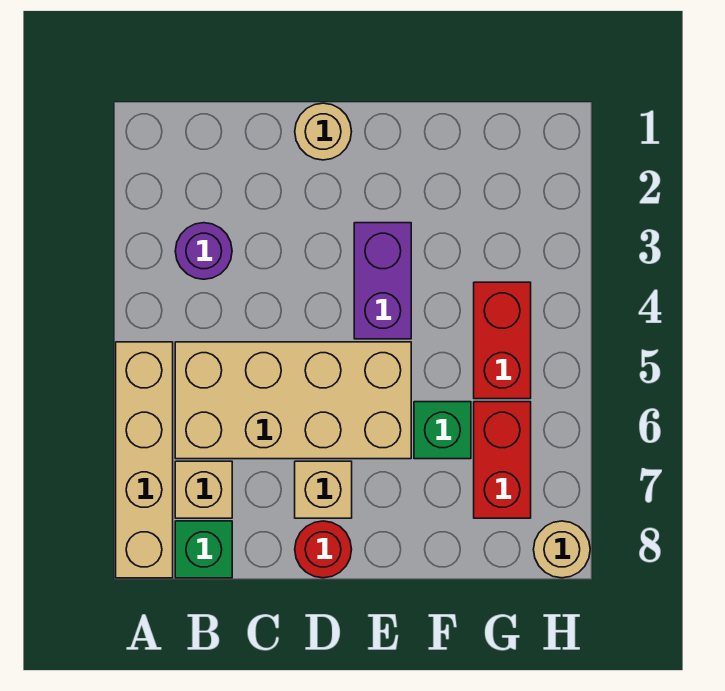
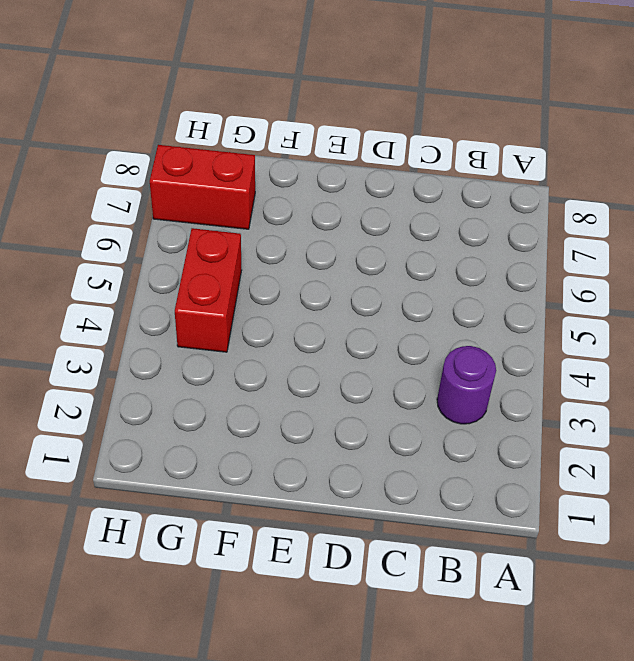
red brick G7:H7 level 1 -> red brick G6:G7 level 1
none -> tan brick A5:A8 level 1
none -> tan brick B5:E6 level 1
none -> tan brick B7 level 1

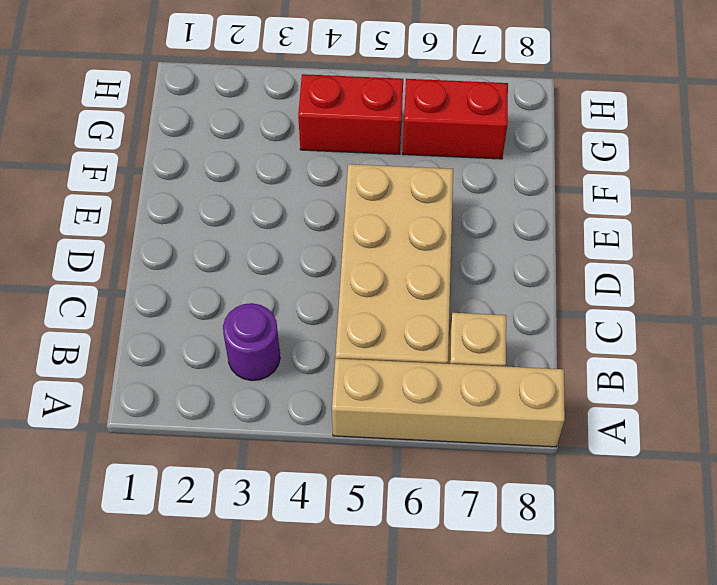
none -> green brick B8 level 1
none -> tan round brick D1 level 1
none -> tan brick D7 level 1

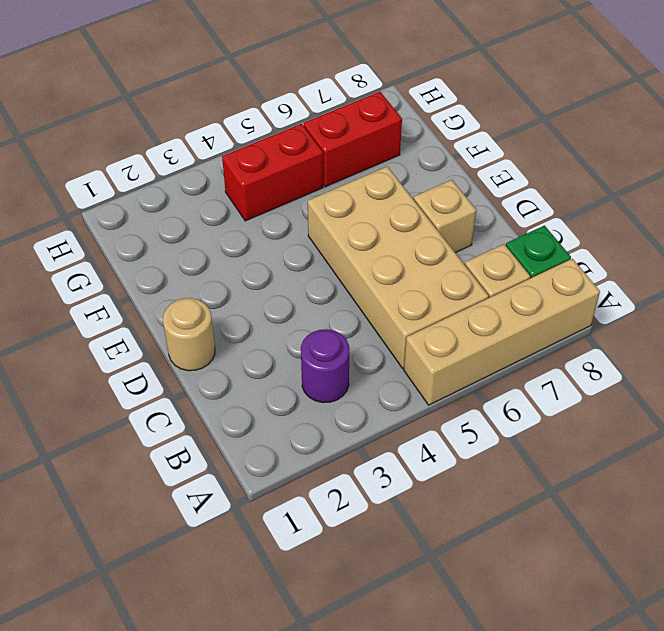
none -> red round brick D8 level 1
none -> purple brick E3:E4 level 1
none -> green brick F6 level 1

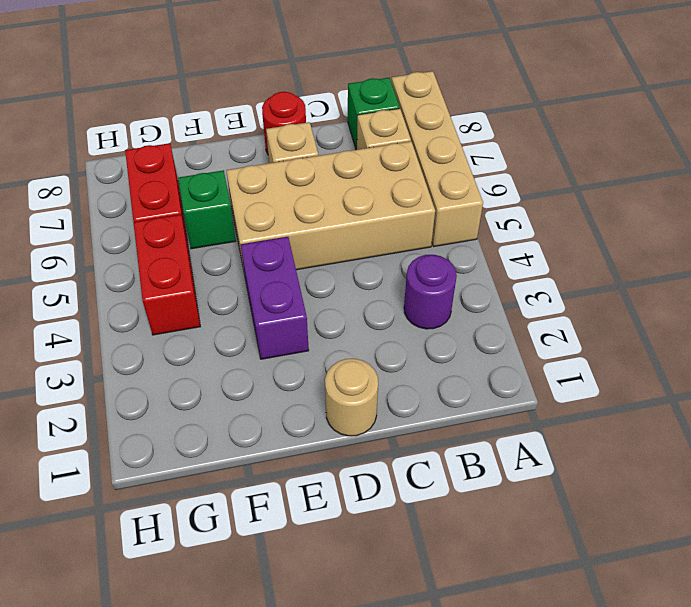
none -> tan round brick H8 level 1

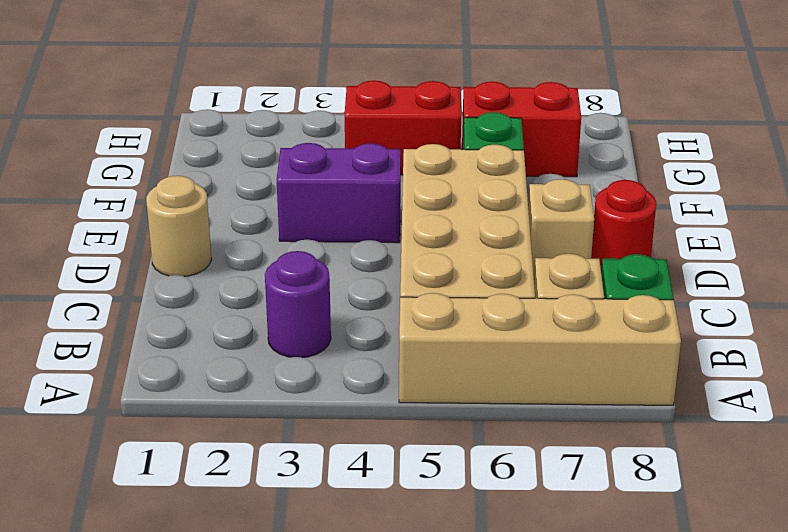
none -> tan round brick H8 level 1

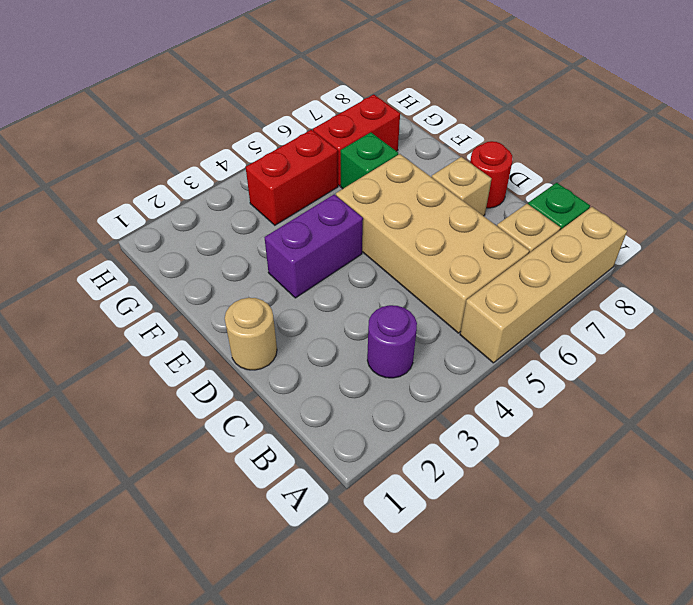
none -> tan round brick H8 level 1

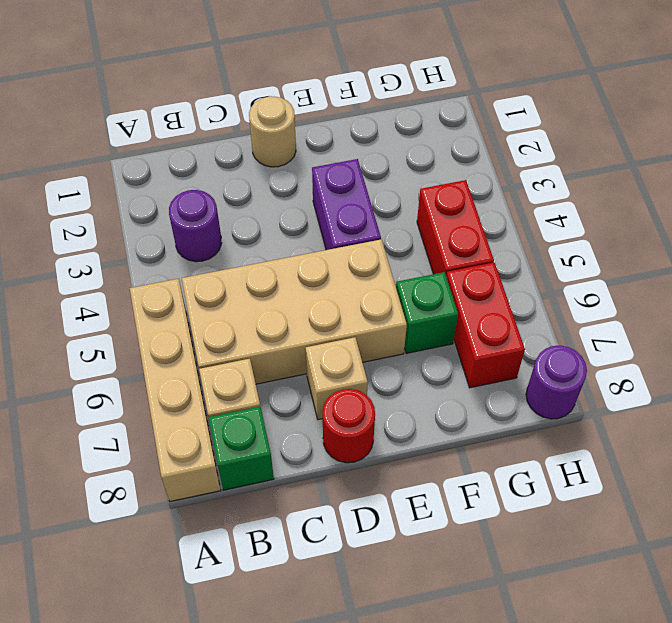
purple round brick H8 level 1 -> tan round brick H8 level 1

